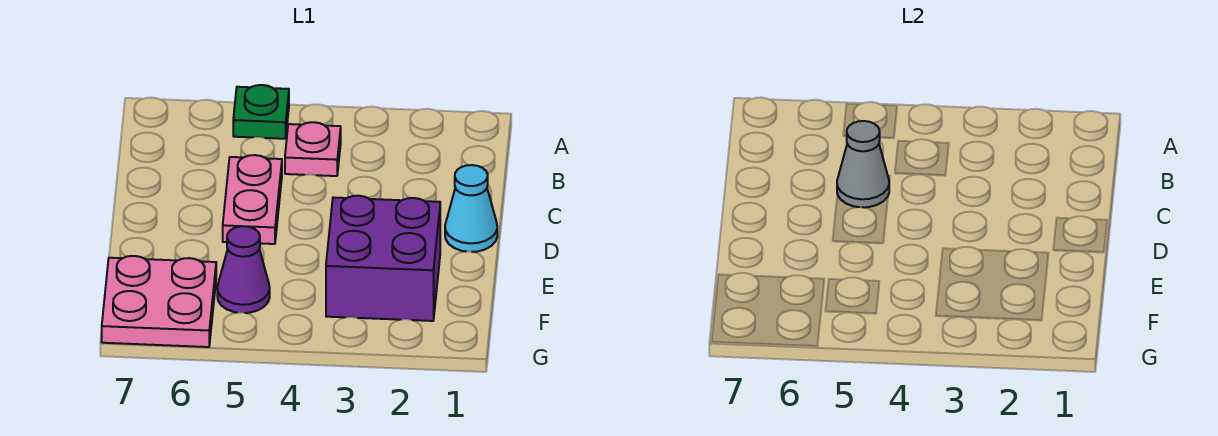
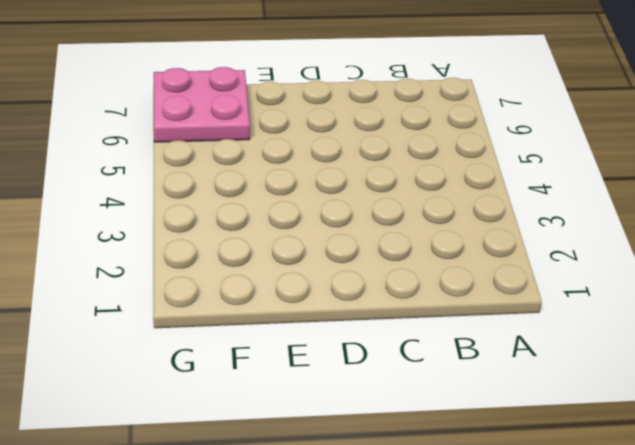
none -> green plate A5 level 1
none -> pink plate B4 level 1

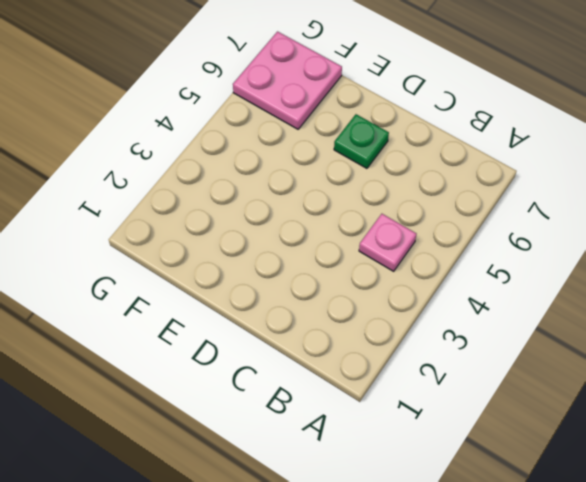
green plate D6 level 1 -> green plate A5 level 1
none -> pink plate C5:D5 level 1
none -> cyan cone D1 level 1

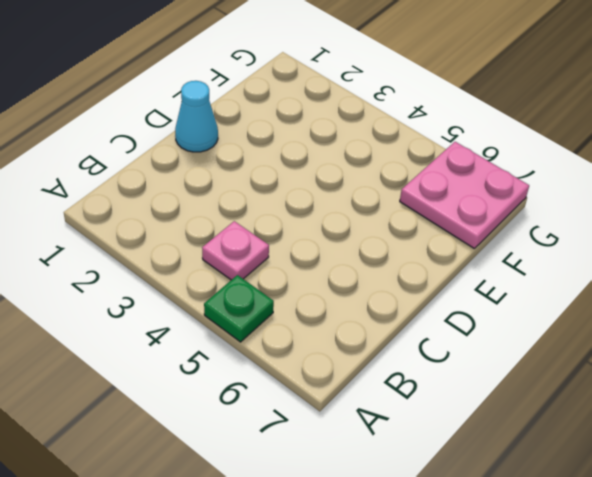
none -> pink plate C5:D5 level 1
none -> purple brick E2:F3 level 1

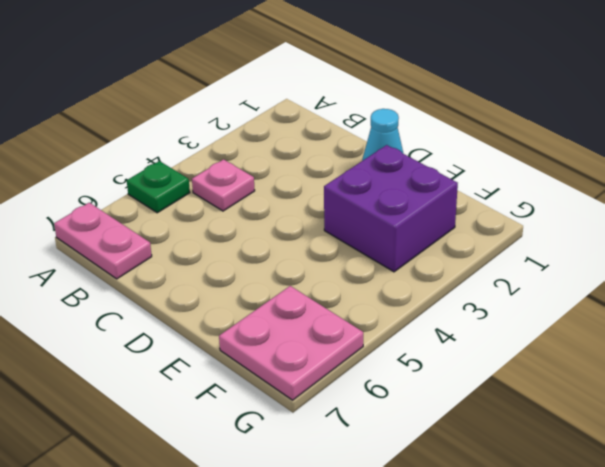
pink plate A7:B7 level 1 -> pink plate C5:D5 level 1
none -> purple cone F5 level 1
none -> grey cone C5 level 2

